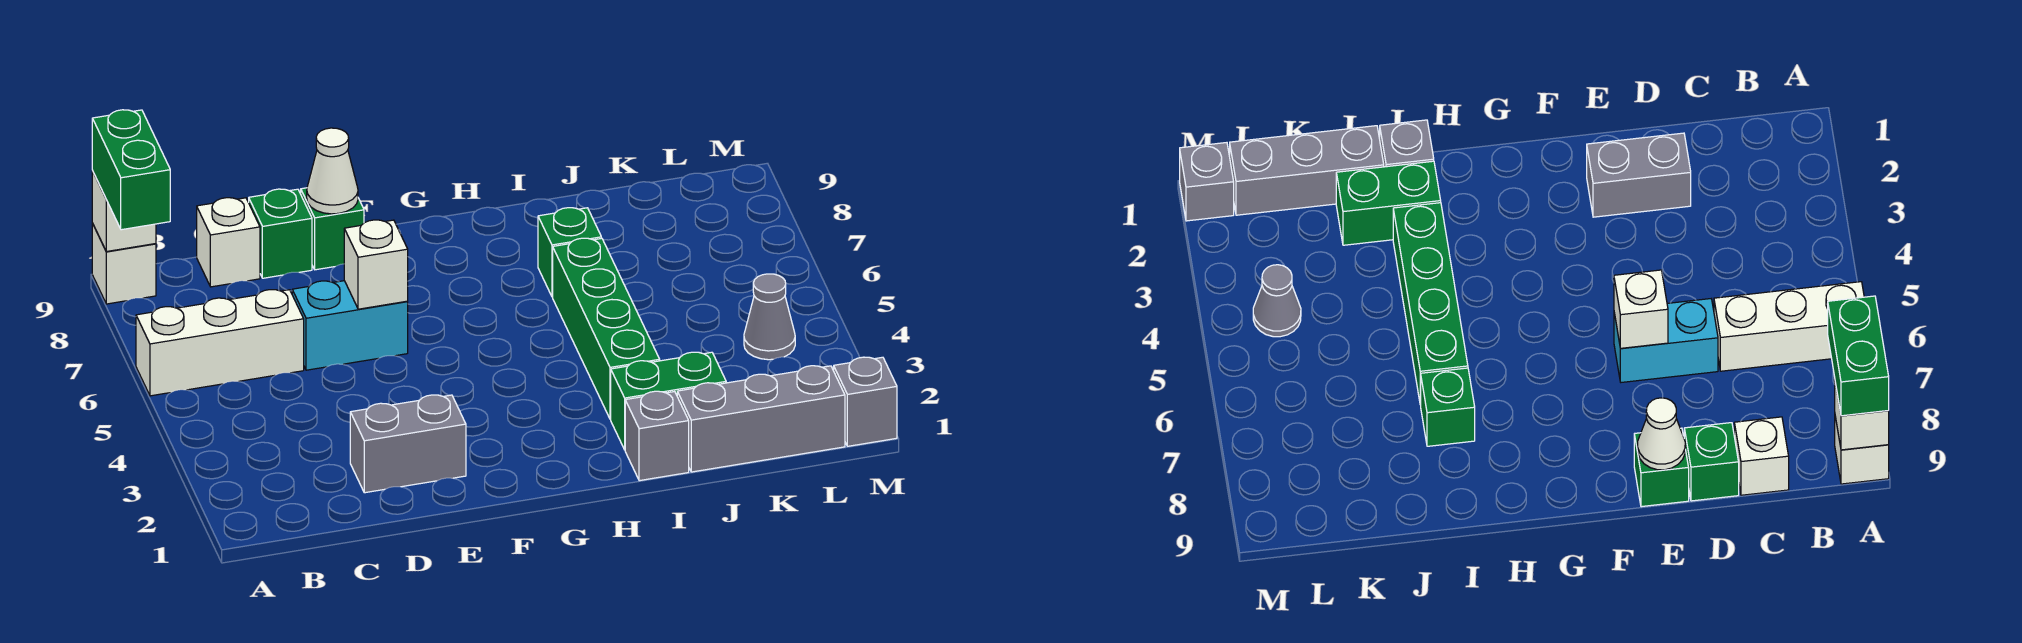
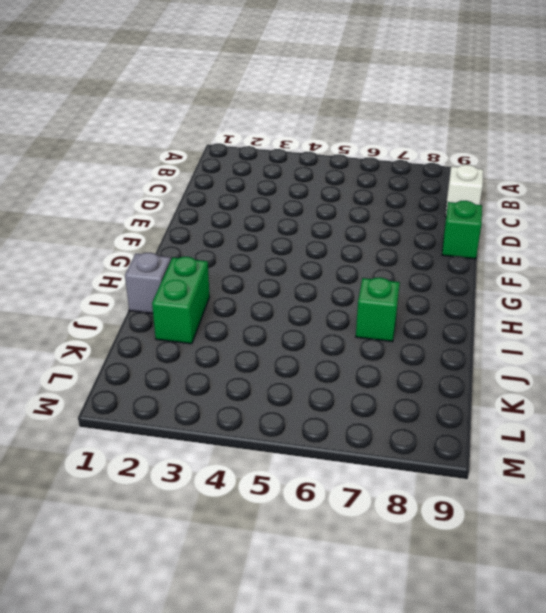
none -> white brick A6:C6 level 1
none -> white brick A9 level 1
none -> grey brick D2:E2 level 1

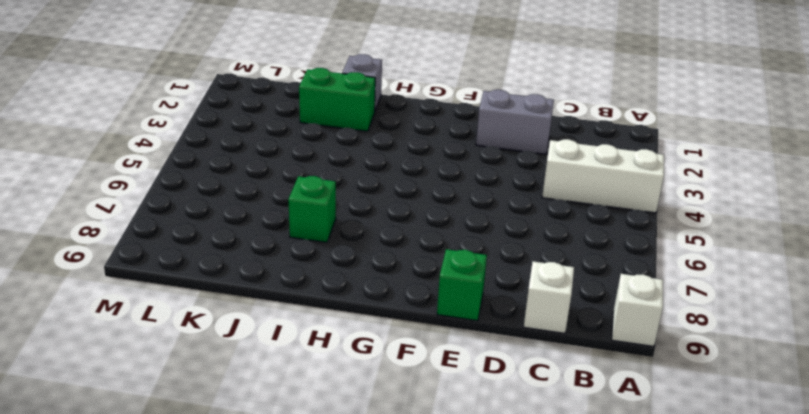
white brick A4:C4 level 1 -> white brick A6:C6 level 1
none -> cyan brick D6:E6 level 1
none -> green brick D9 level 1
none -> green brick I3:I6 level 1

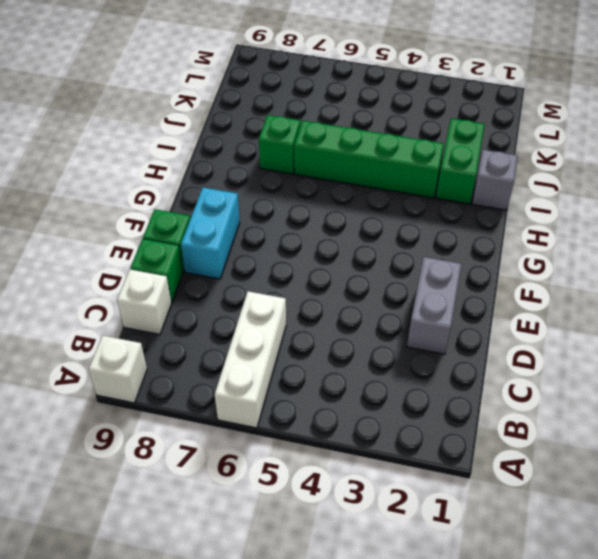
cyan brick E8:F8 level 1 -> cyan brick D6:E6 level 1
none -> grey brick J1:L1 level 1
none -> grey cone L4 level 1
none -> grey brick M1 level 1

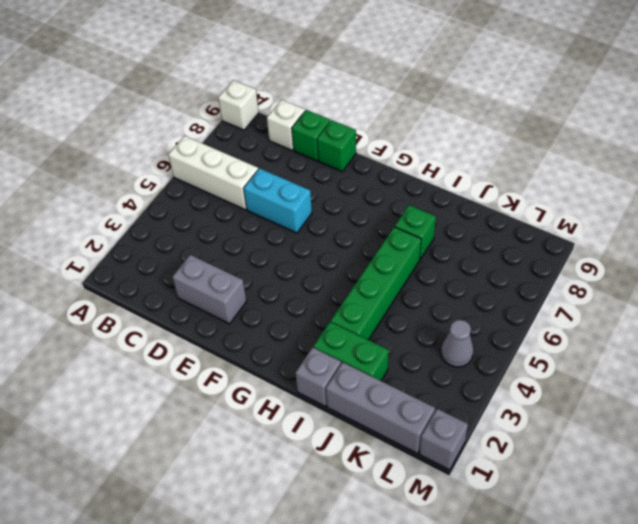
none -> white brick A9 level 2
none -> white brick E6 level 2
none -> white cone E9 level 2

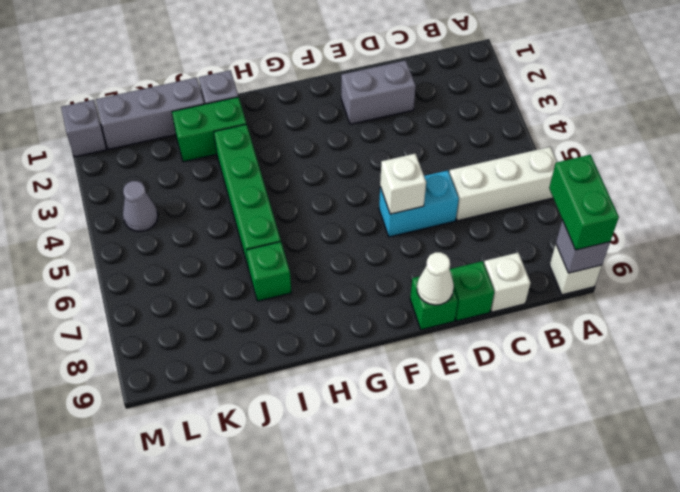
grey brick A9 level 2 -> white brick A9 level 2

